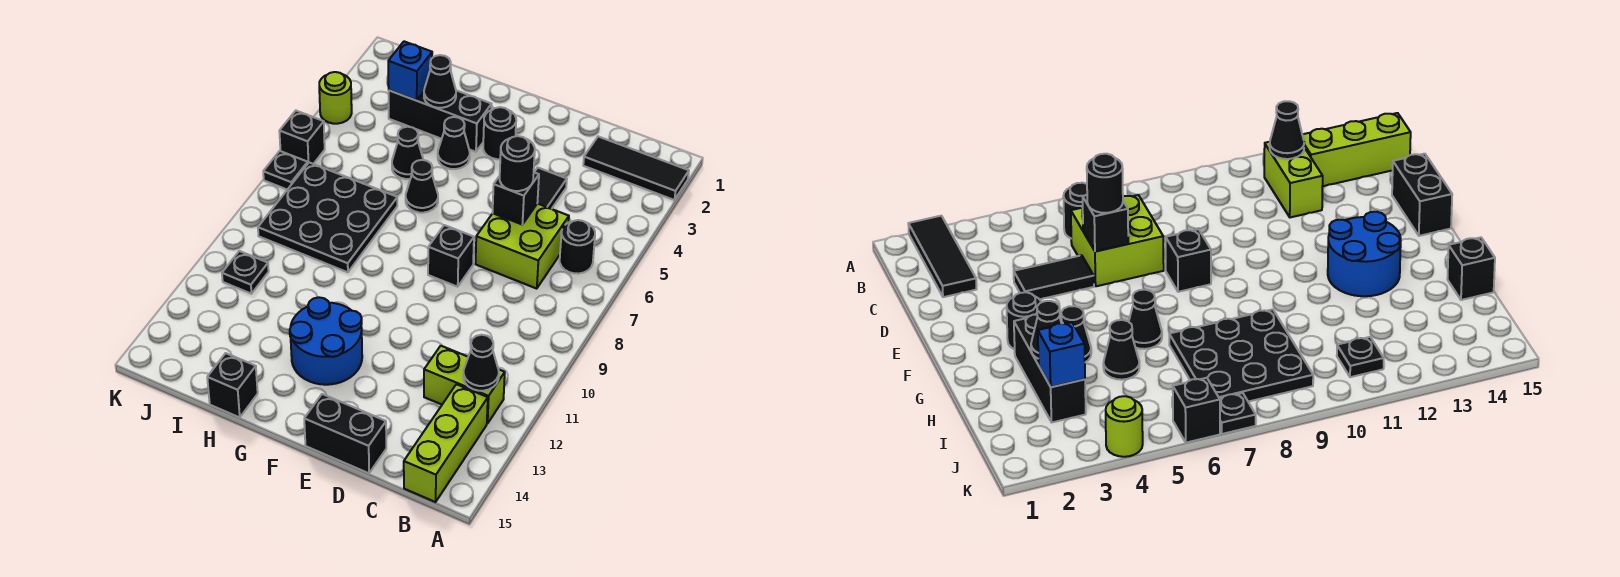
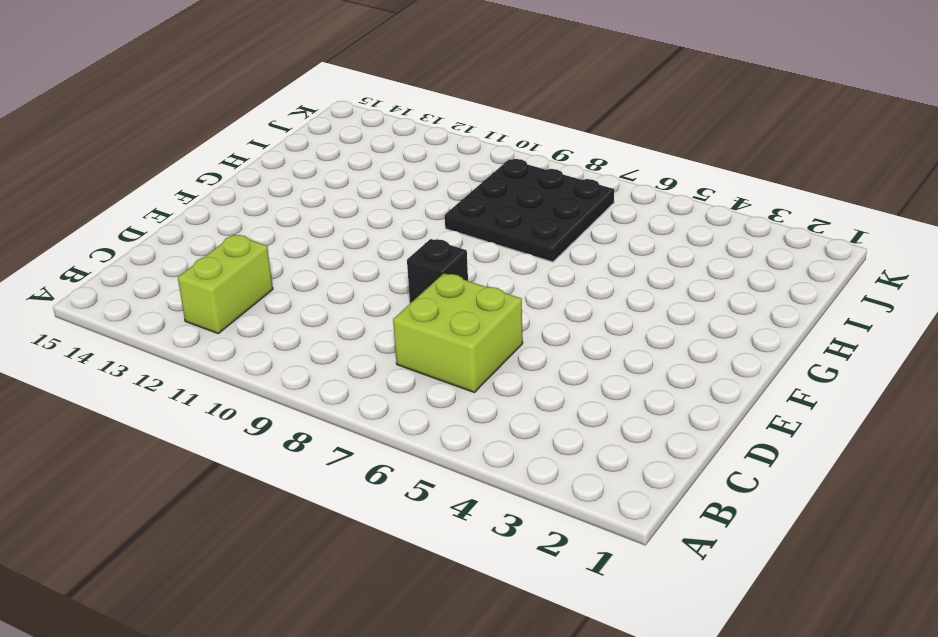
none -> black tile A2:C2 level 1
none -> black round brick B6 level 1
none -> lime brick B13:B15 level 1

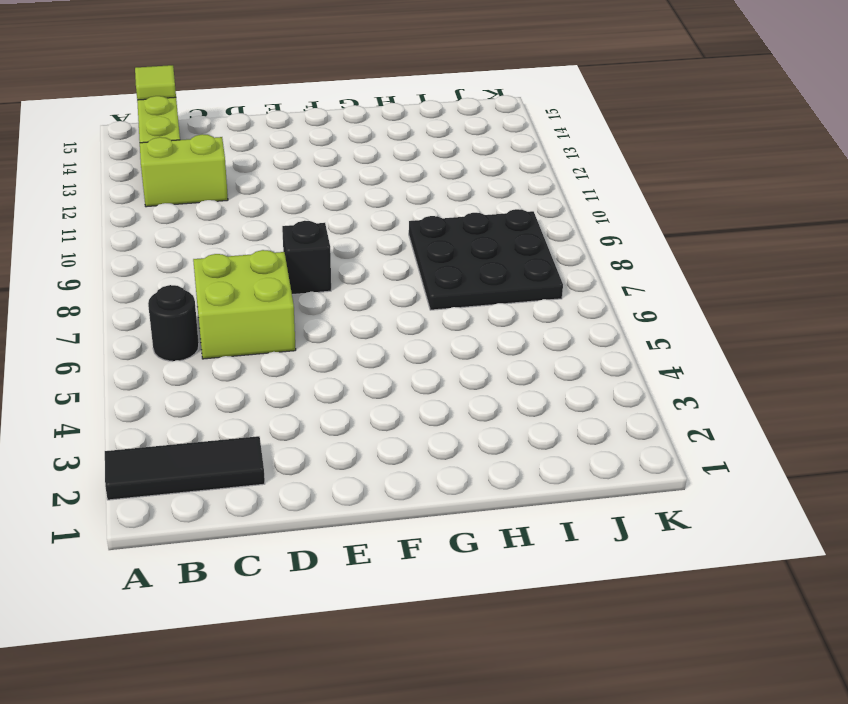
lime tile B15 level 2 -> none
none -> black tile D4:D5 level 1
none -> black brick D15:E15 level 1
none -> black round brick F3 level 1

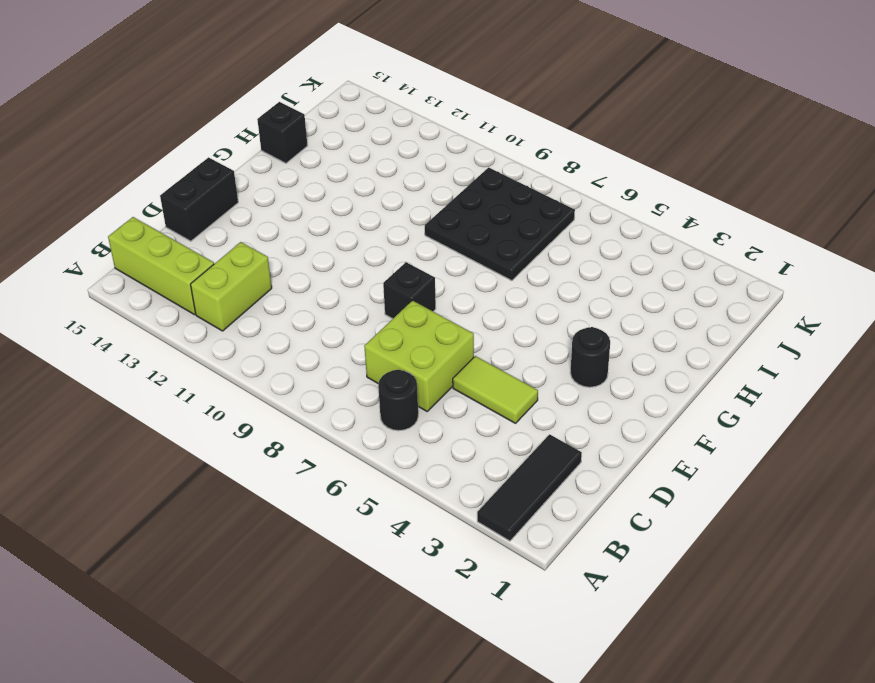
lime tile D4:D5 level 1 -> black tile D4:D5 level 1
none -> blue round brick F12:G13 level 1
none -> black brick G3:I3 level 1
none -> black cone G4 level 1

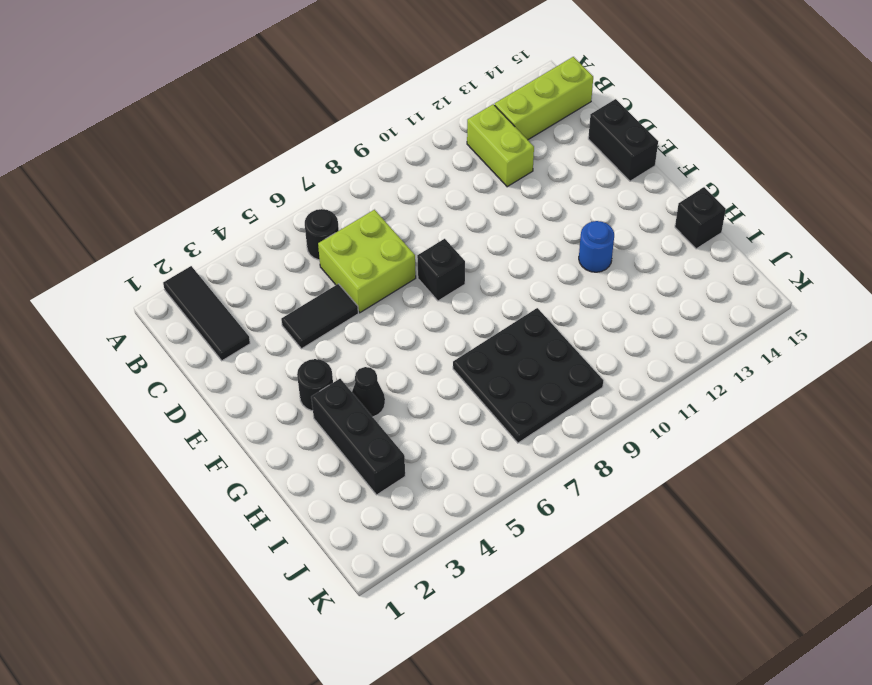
blue round brick G12 level 1 -> blue round brick F12:G13 level 1
none -> black cone G6 level 1
none -> black cone H5 level 1
none -> black plate J11 level 1

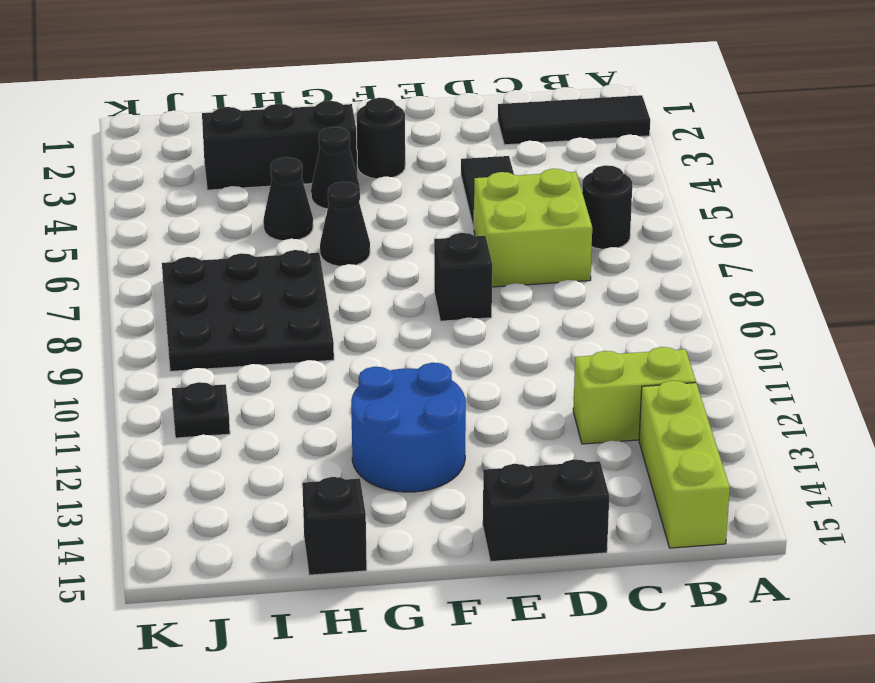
none -> lime round brick K4 level 1
none -> black brick K6 level 1
none -> black plate K7 level 1

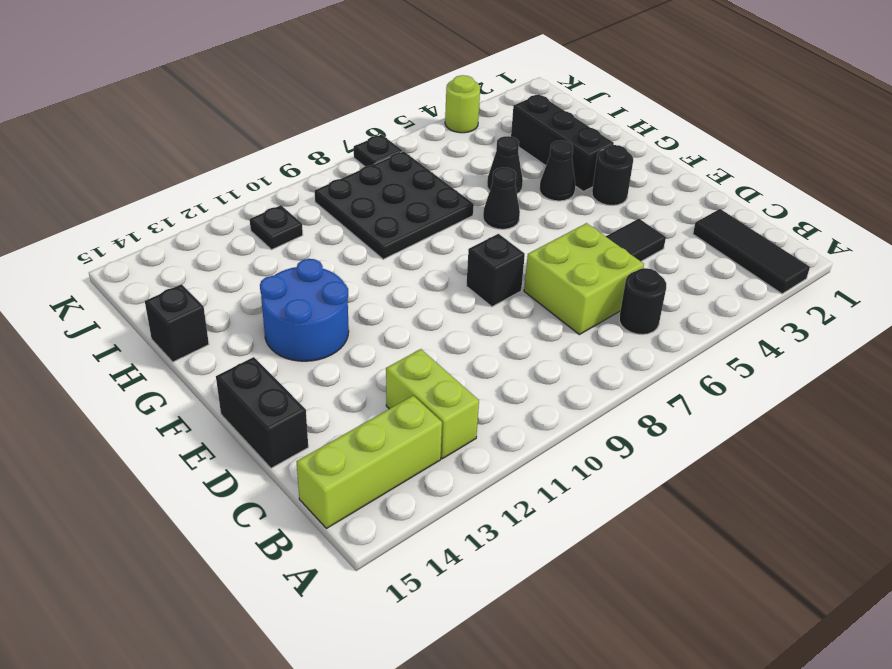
none -> black brick K6 level 1
none -> black cone B12 level 2
none -> black brick D6 level 2

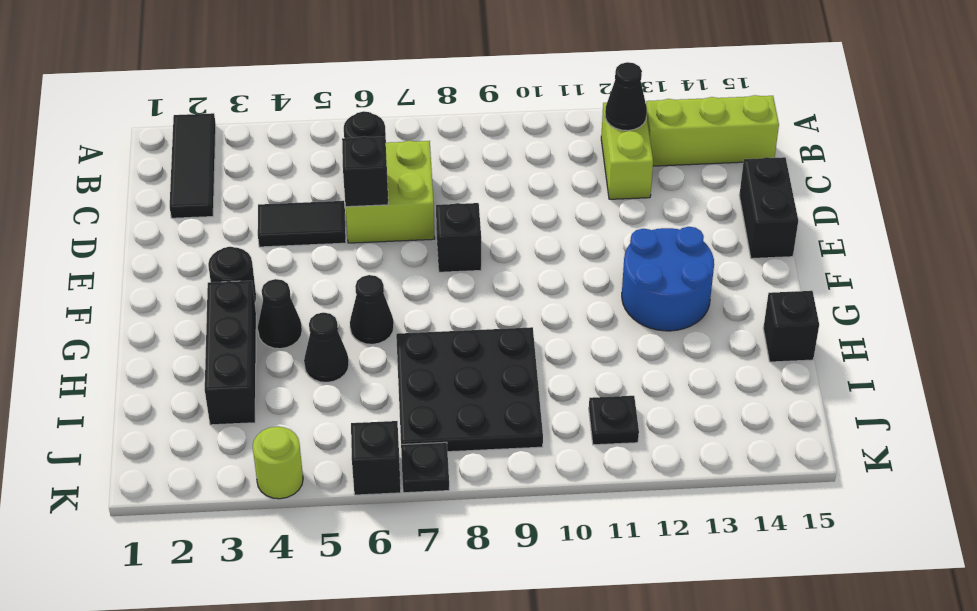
none -> black cone H3 level 2
none -> blue brick I3 level 2
none -> black round brick D6 level 3

